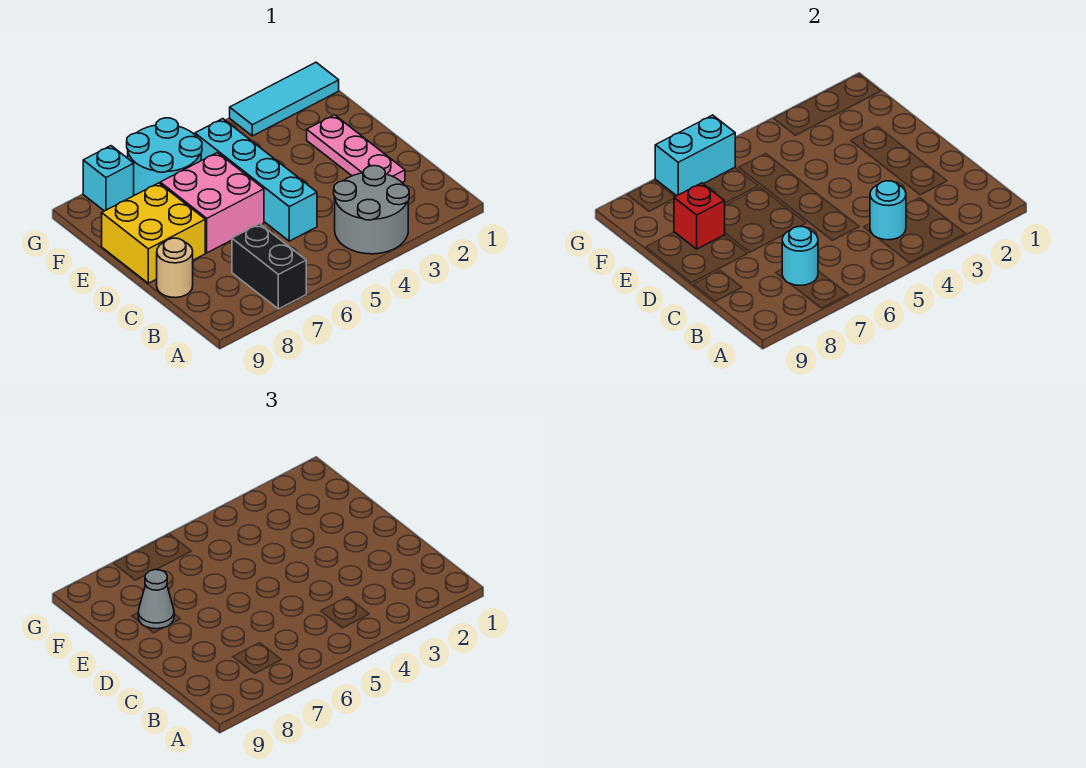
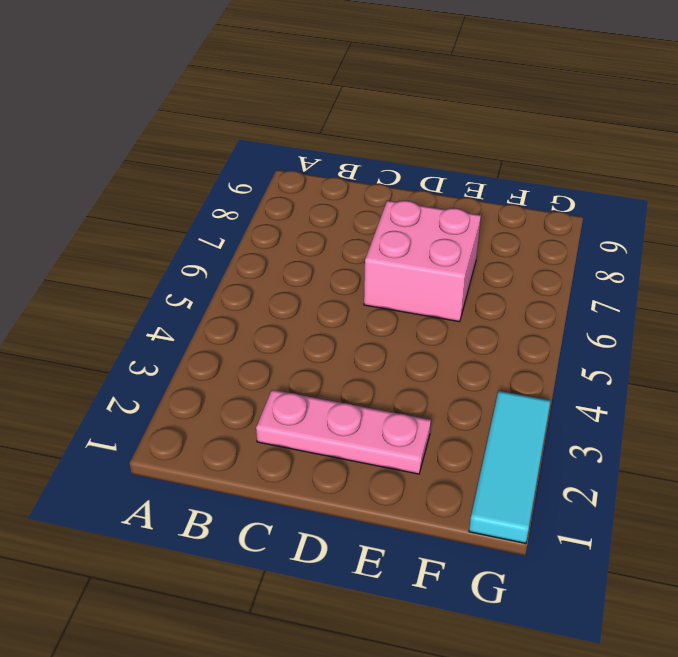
none -> grey round brick A3:B4 level 1
none -> black brick A7:B7 level 1
none -> cyan brick C5:F5 level 1

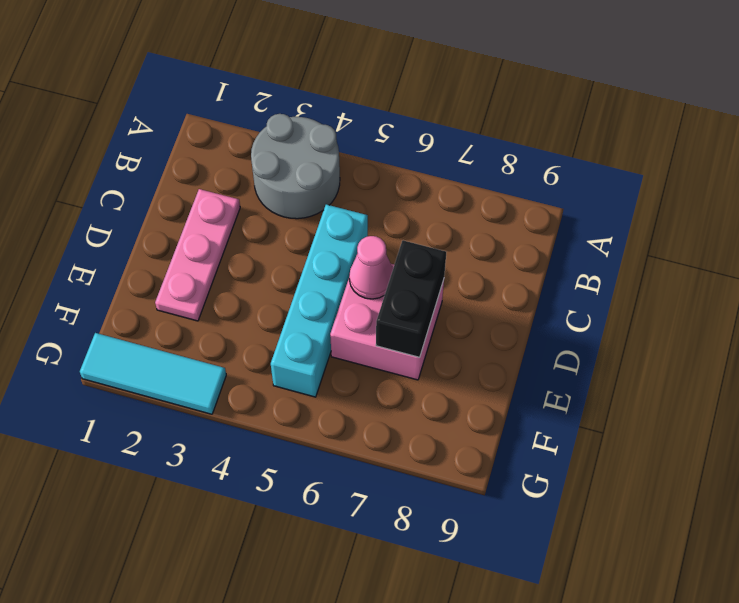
pink cone D6 level 2 -> none
black brick D7:E7 level 2 -> black brick A7:B7 level 1
none -> tan round brick C9 level 1
none -> yellow brick D8:E9 level 1
none -> cyan round brick F6:G7 level 1

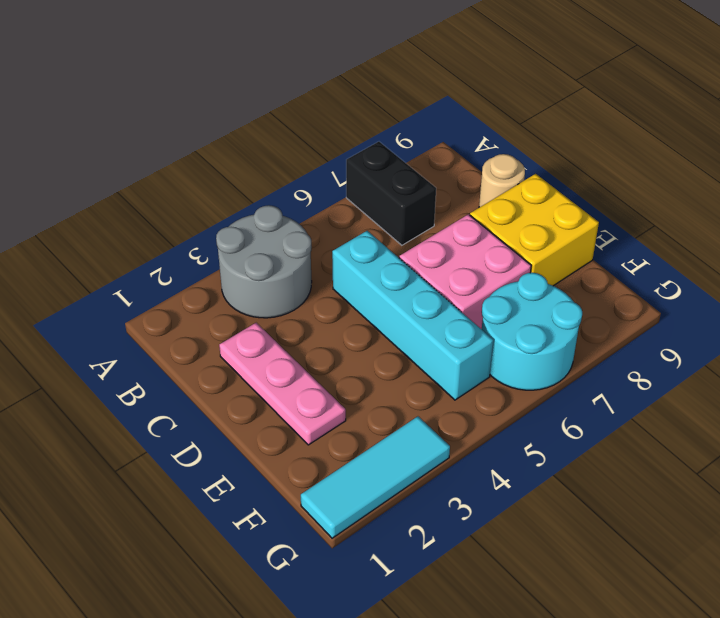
none -> cyan brick G8 level 1
none -> cyan round brick B4 level 2
none -> cyan round brick B7 level 2

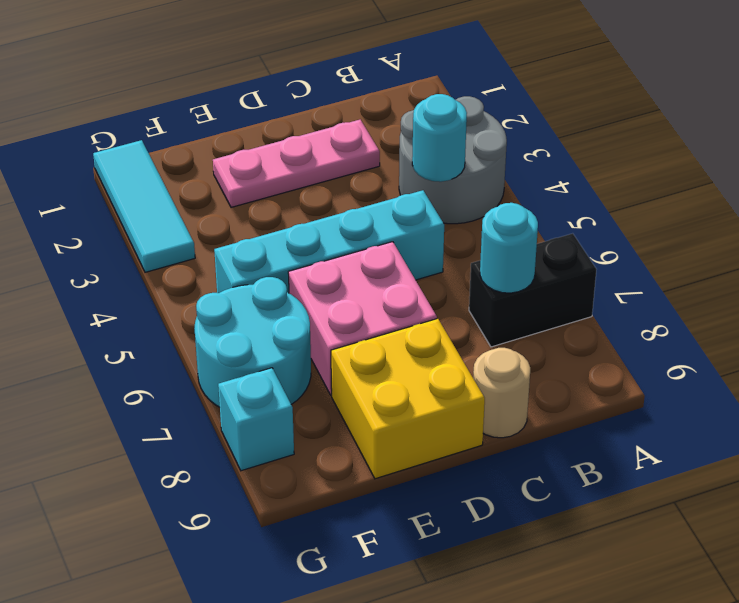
none -> red brick E8 level 2
none -> cyan brick G6:G7 level 2
none -> grey cone E8 level 3

